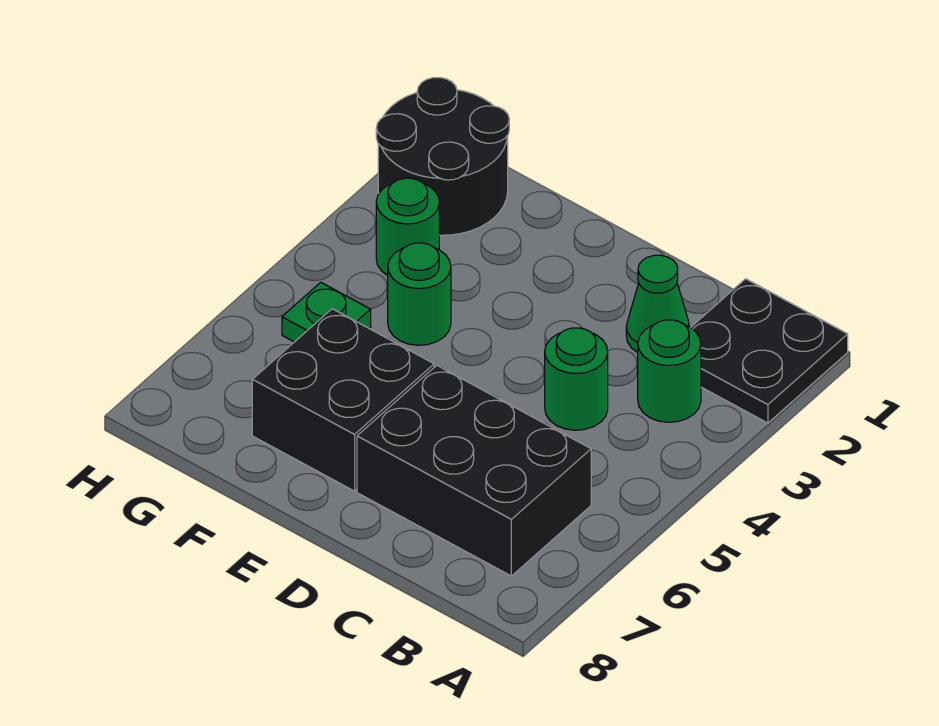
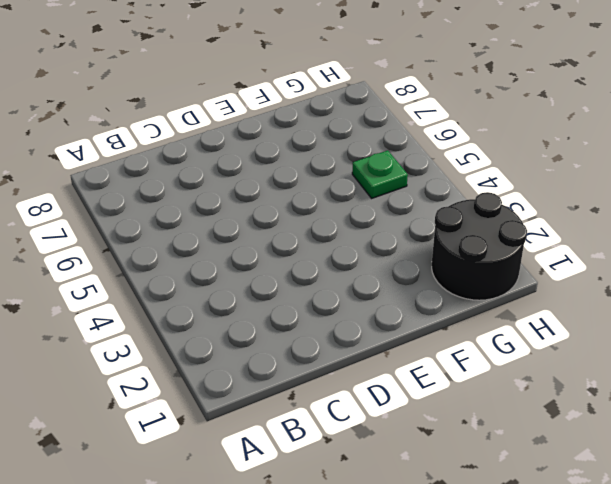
none -> black plate A1:B2 level 1
none -> green round brick B3 level 1

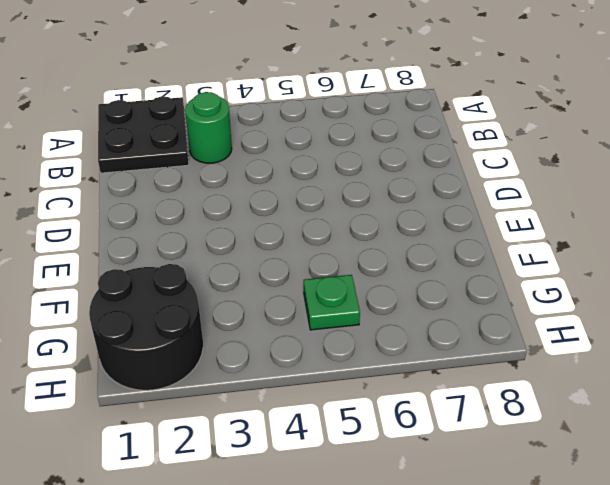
none -> black brick B6:D7 level 1
none -> green cone C2 level 1

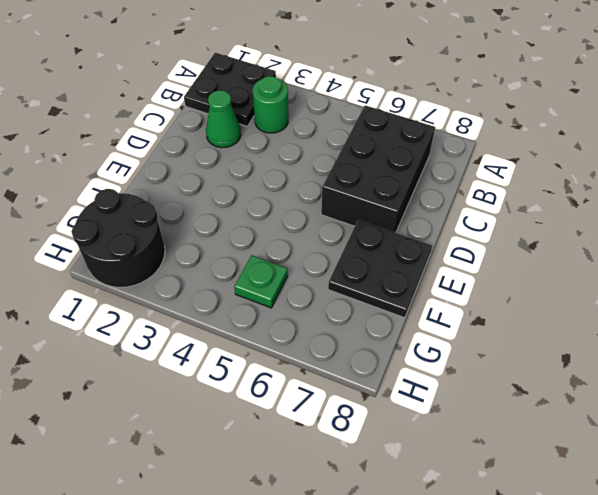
black plate E7:F8 level 1 -> black brick E6:F7 level 1
none -> green round brick C4 level 1
none -> green round brick F4 level 1

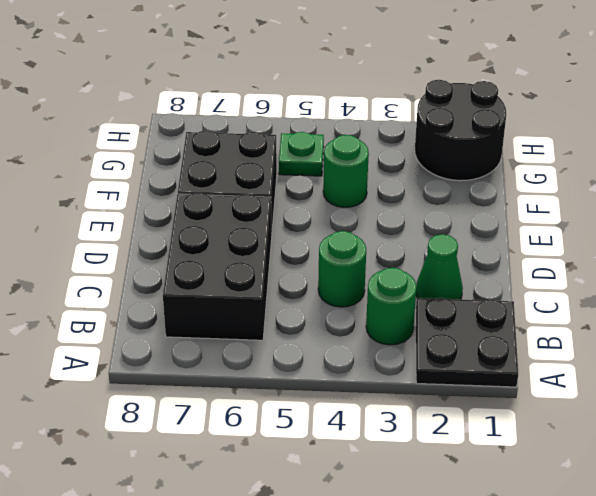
none -> green round brick G3 level 1

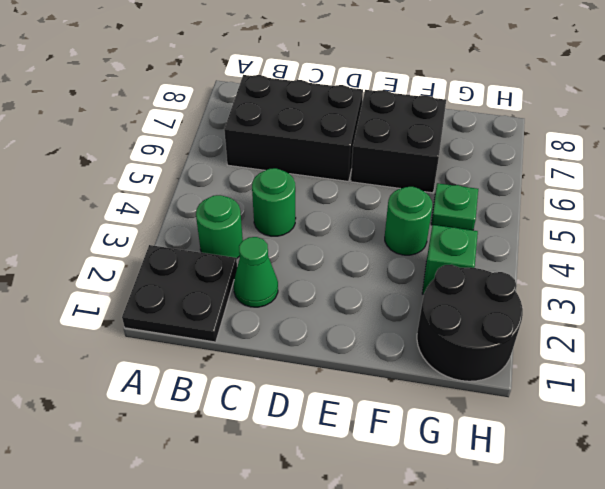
green brick G3 level 1 -> green round brick G3 level 1

